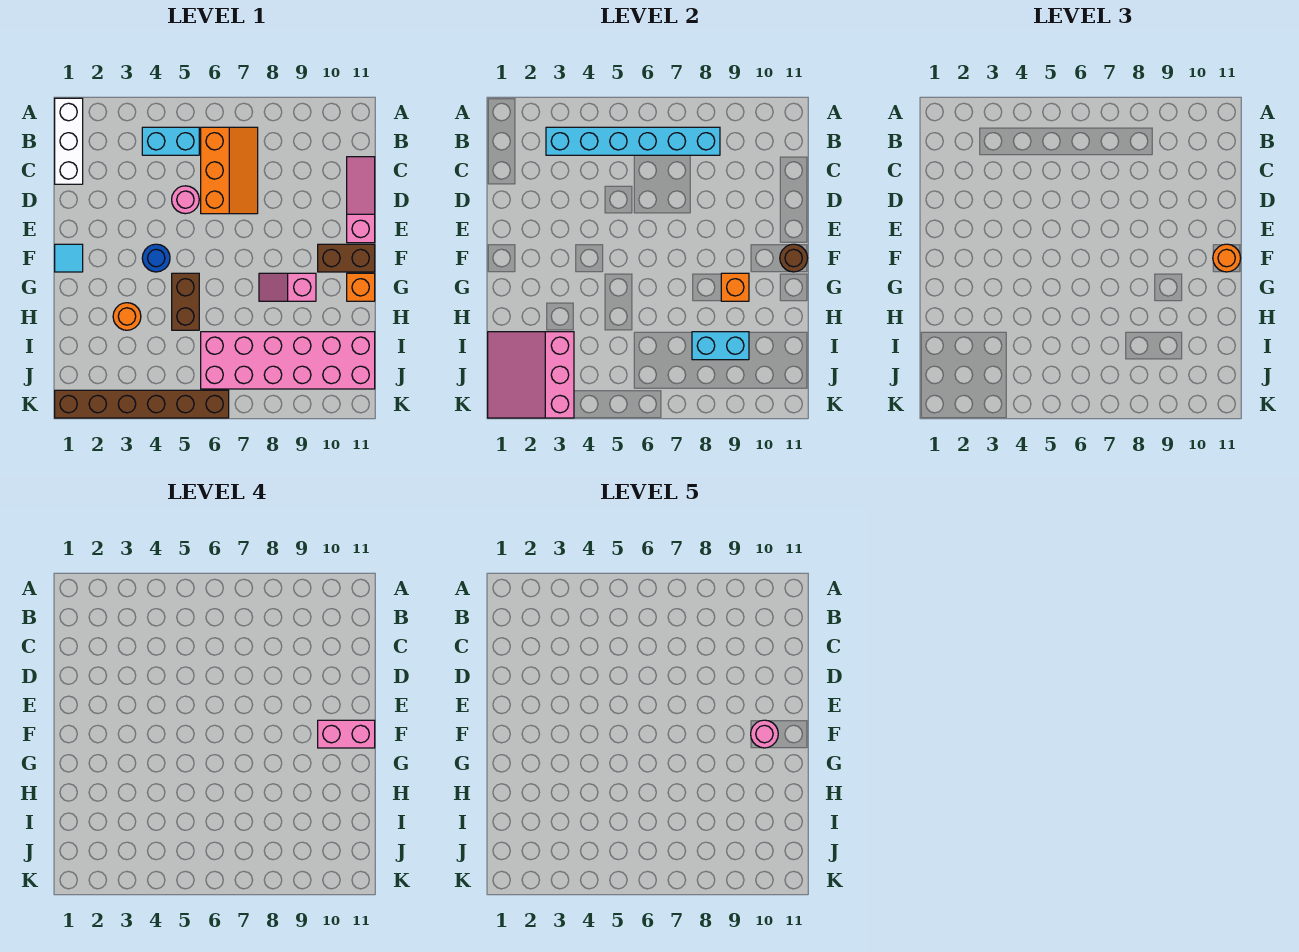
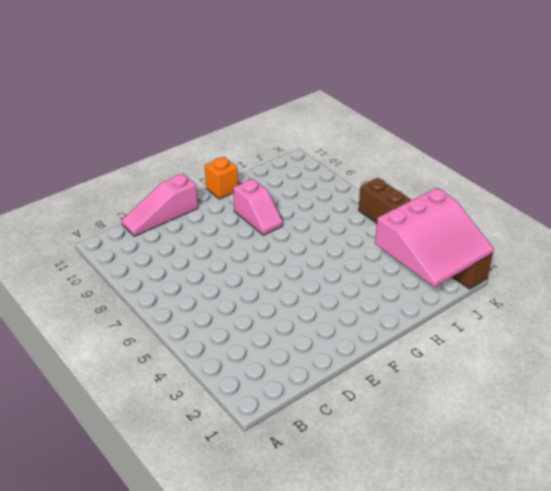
none -> white brick A1:C1 level 1
none -> cyan brick B4:B5 level 1
none -> orange slope B6:D7 level 1 top 6

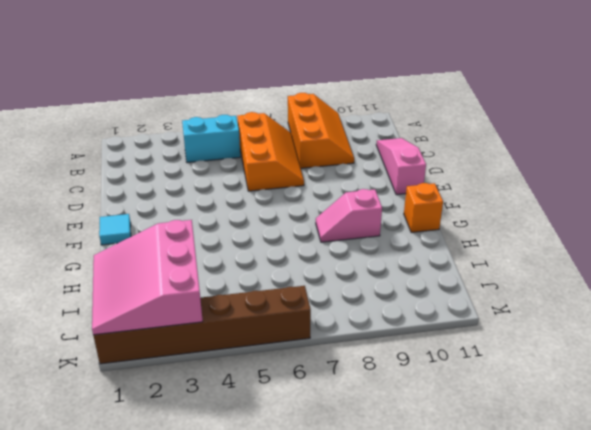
orange slope A8:C9 level 1 top 8 -> none
none -> white brick A1:C1 level 1
none -> pink round brick D5 level 1
none -> blue round brick F4 level 1

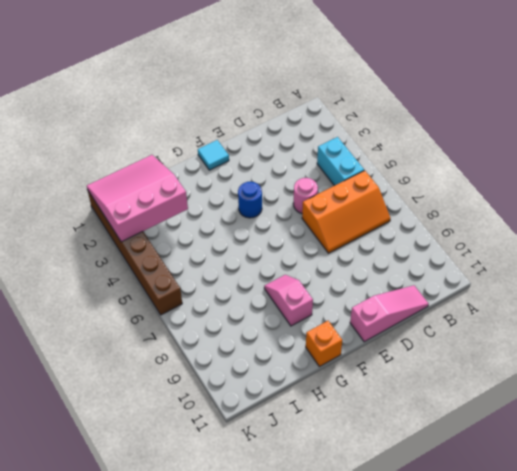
none -> white brick A1:C1 level 1
none -> brown brick F10:F11 level 1
none -> brown brick G5:H5 level 1

